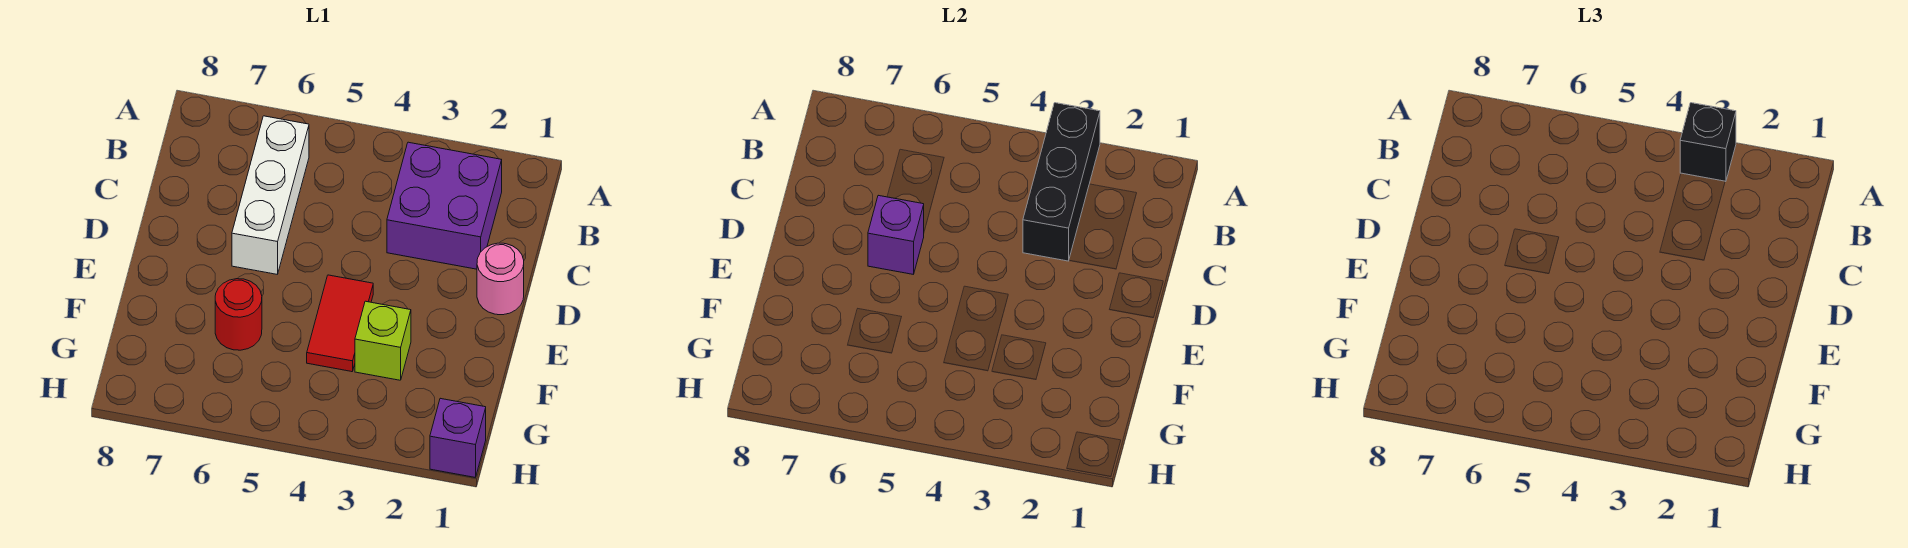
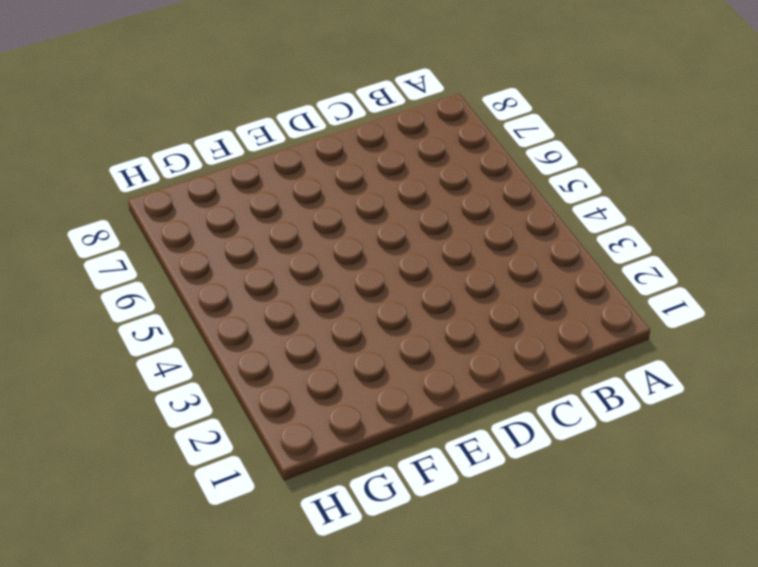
none -> purple brick B2:C3 level 1
none -> white brick B6:D6 level 1

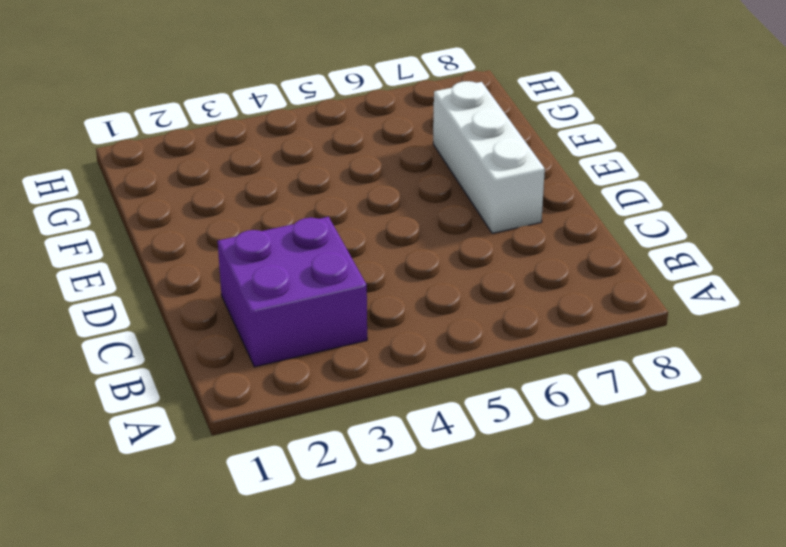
white brick D7:F7 level 1 -> white brick B6:D6 level 1
none -> pink round brick D1 level 1
none -> red tile E4:F4 level 1

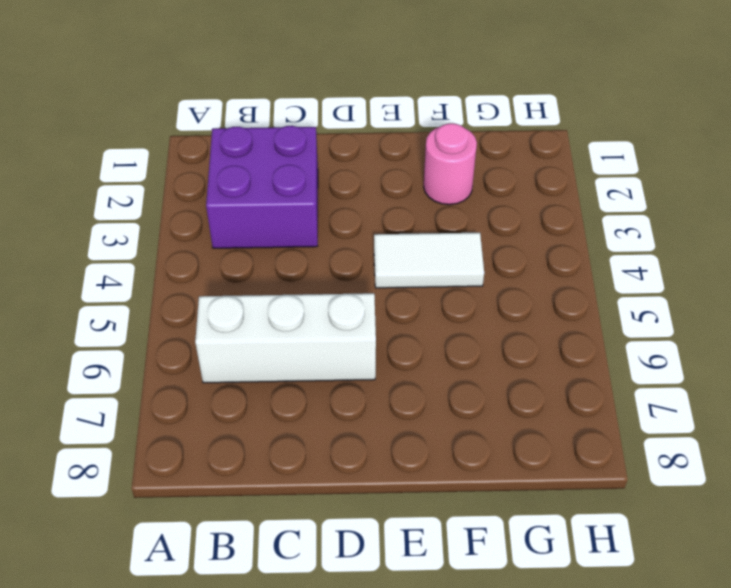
white tile E4:F4 level 1 -> red tile E4:F4 level 1
pink round brick F2 level 1 -> pink round brick D1 level 1
none -> lime brick F3 level 1
none -> red round brick F6 level 1

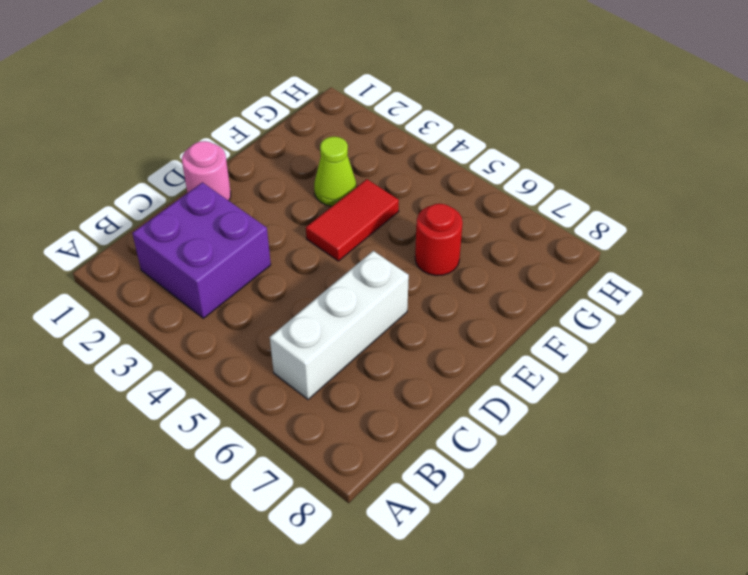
lime cone F3 level 1 -> lime brick F3 level 1
none -> purple brick H1 level 1
none -> black brick A3:C3 level 2

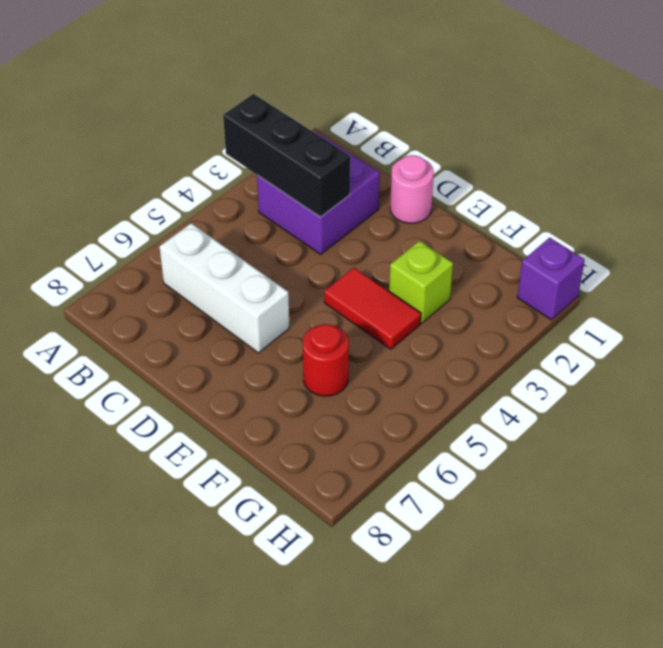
none -> purple brick D6 level 2
none -> black brick A3 level 3

